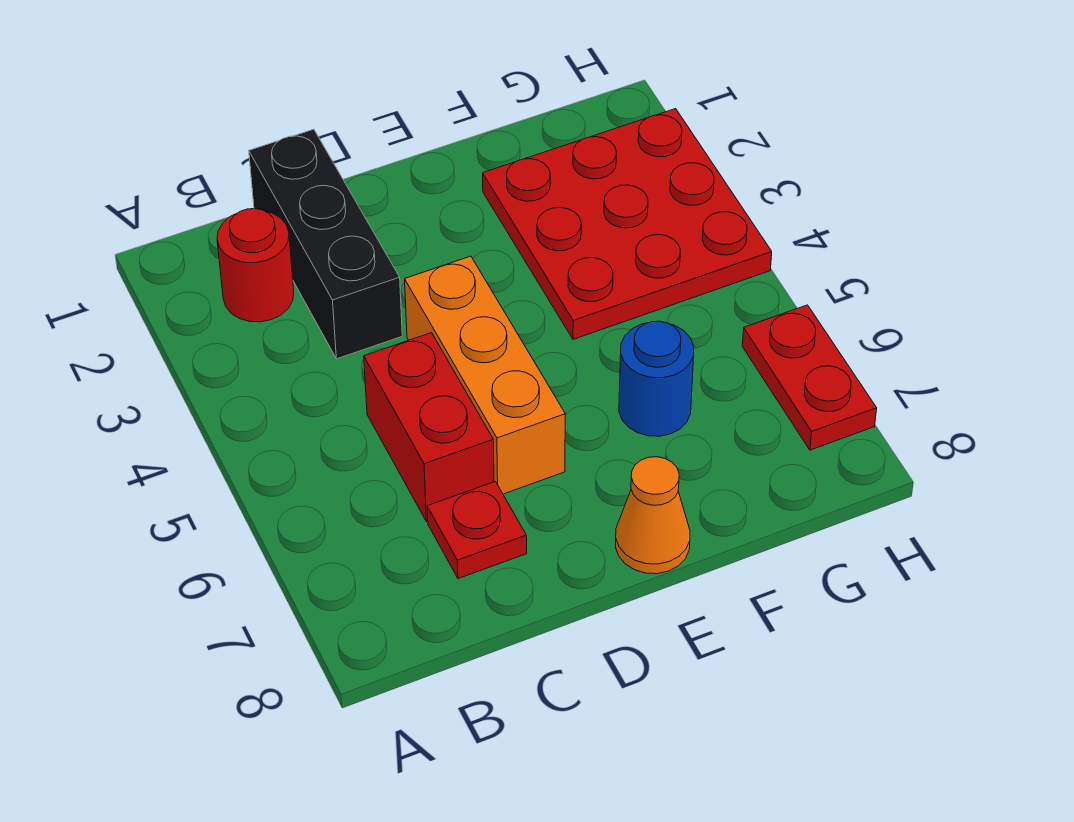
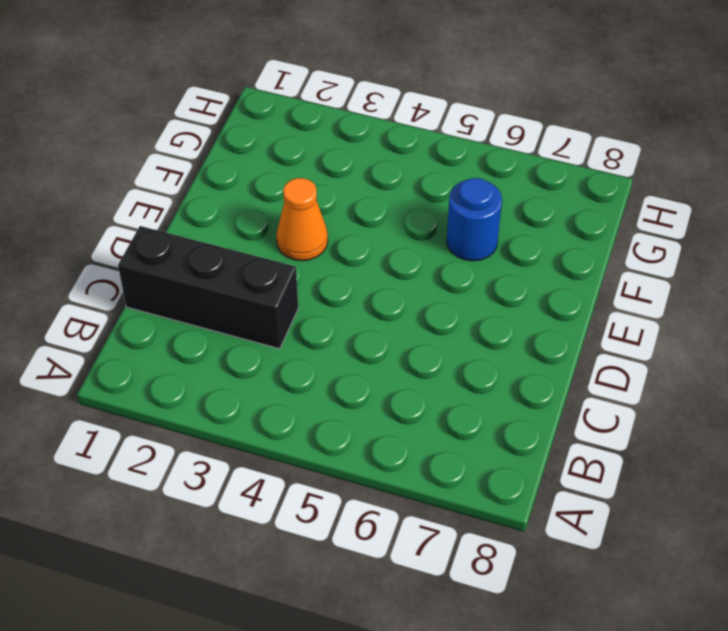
orange cone E3 level 1 -> orange cone E8 level 1
none -> red round brick B2 level 1
none -> red brick C5:C6 level 1

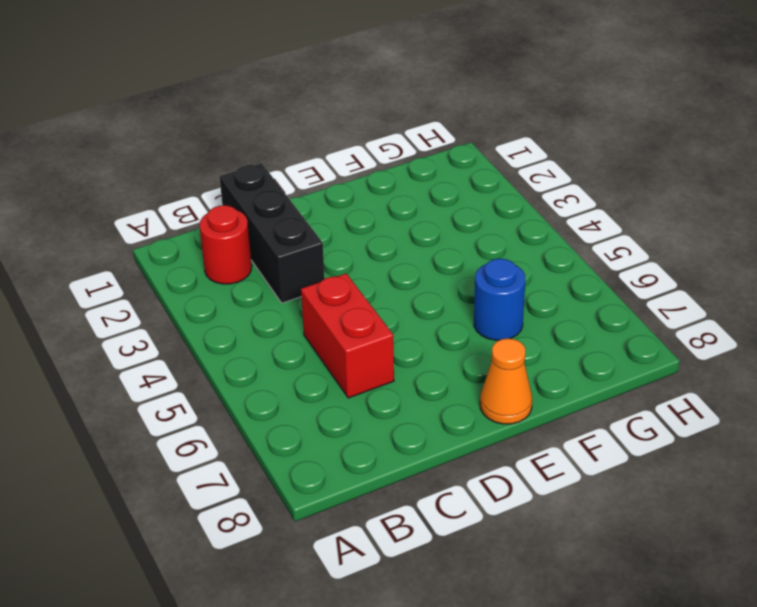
none -> red plate C7 level 1
none -> orange brick D4:D6 level 1

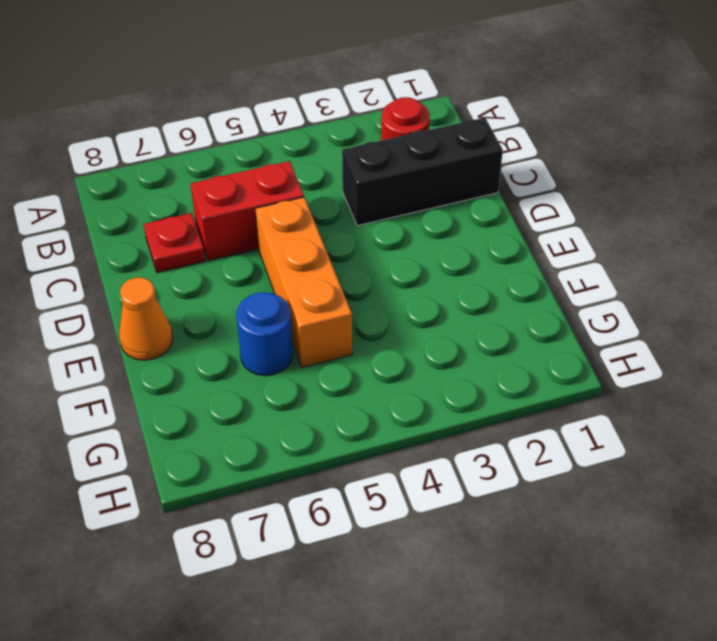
orange brick D5:F5 level 1 -> orange brick D4:D6 level 1
none -> red plate F2:H4 level 1
none -> red plate H6:H7 level 1

